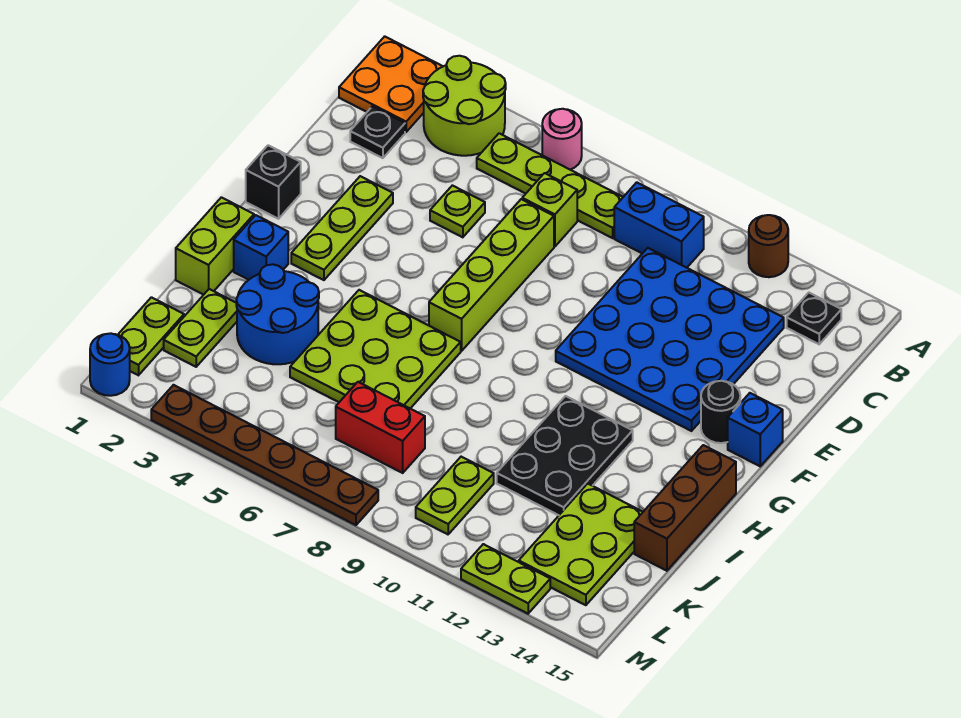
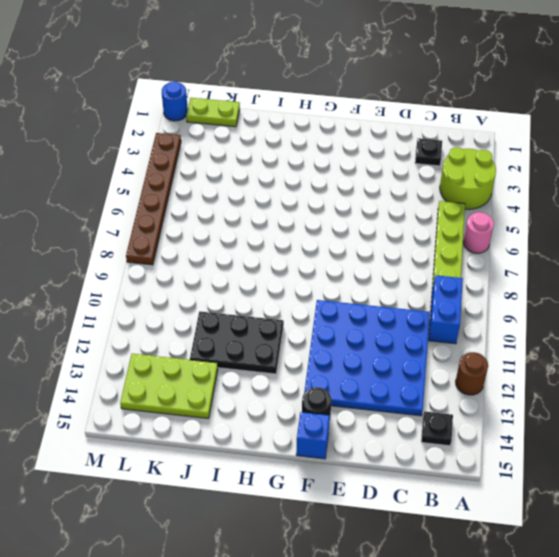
none -> orange plate A1:B2 level 1
none -> lime brick C7 level 1
none -> lime plate D5 level 1
none -> lime brick D7:G7 level 1

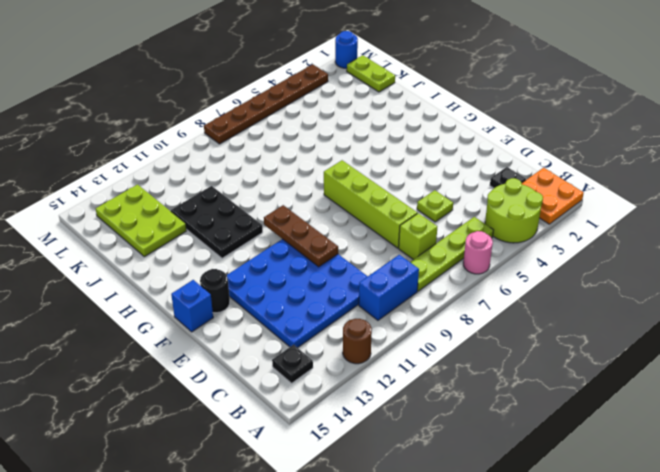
brown plate E10:G10 level 2 -> none
none -> lime plate E3:G3 level 1
none -> black brick F1 level 1
none -> lime brick H1:I1 level 1
none -> blue brick H2 level 1

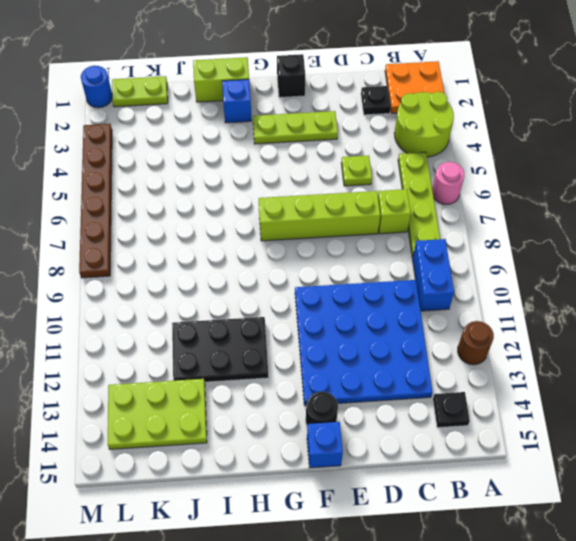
none -> lime plate H5:J7 level 1
none -> brown brick H15:J15 level 1
none -> blue round brick I3:J4 level 1
none -> lime plate J2:K2 level 1

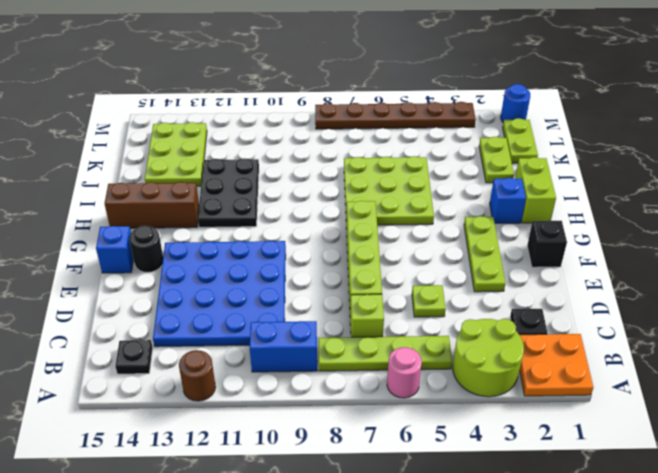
brown brick H13:H15 level 1 -> brown brick H15:J15 level 1
none -> blue round brick I3:J4 level 1
none -> red brick K7:K8 level 1
none -> lime plate K10:L10 level 1
none -> lime plate M12:M13 level 1

